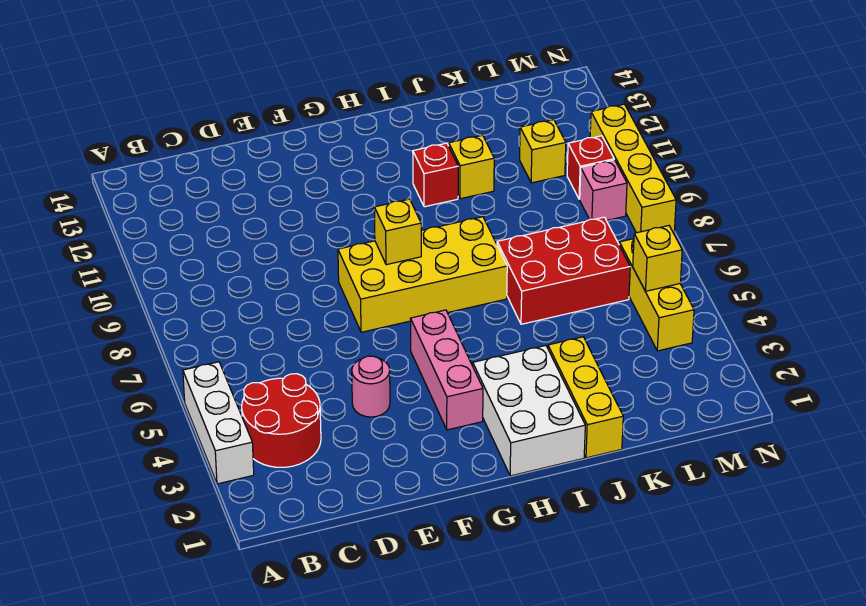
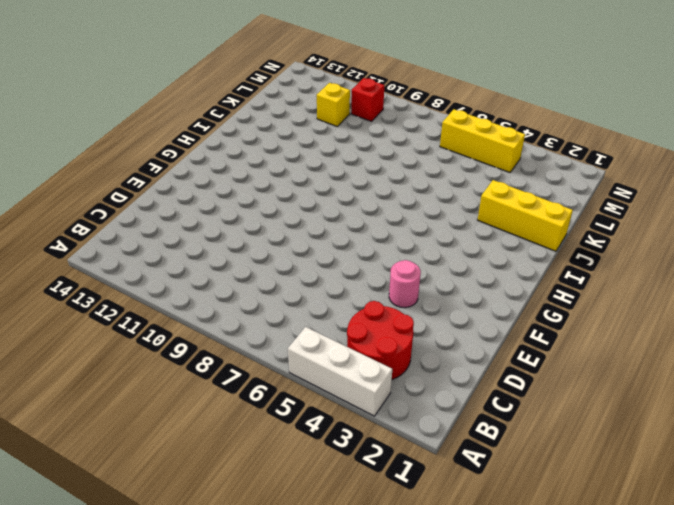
none -> yellow brick F7:I8 level 1
none -> pink brick G3:G5 level 1
none -> white brick H1:I3 level 1

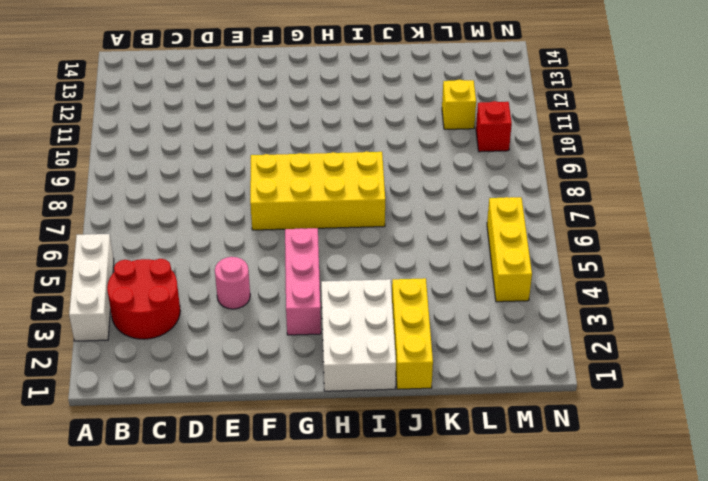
none -> red brick I11 level 1
none -> red brick J6:L7 level 1
none -> yellow brick J11 level 1

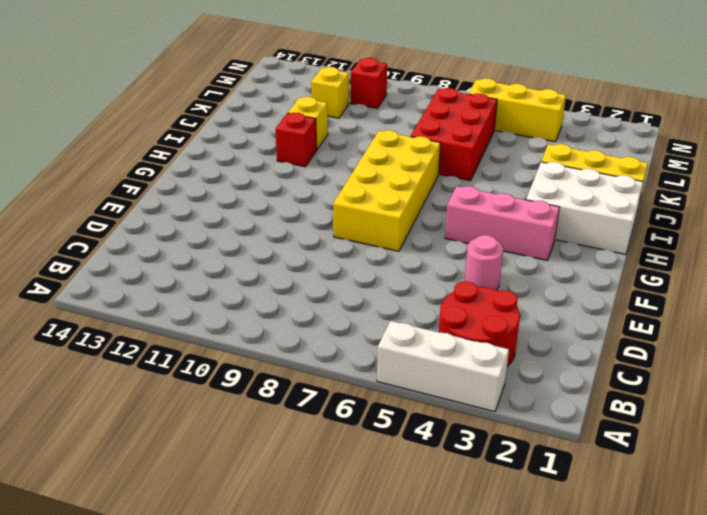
none -> pink brick M9 level 1
none -> yellow brick N8:N11 level 1
none -> yellow brick G8 level 2

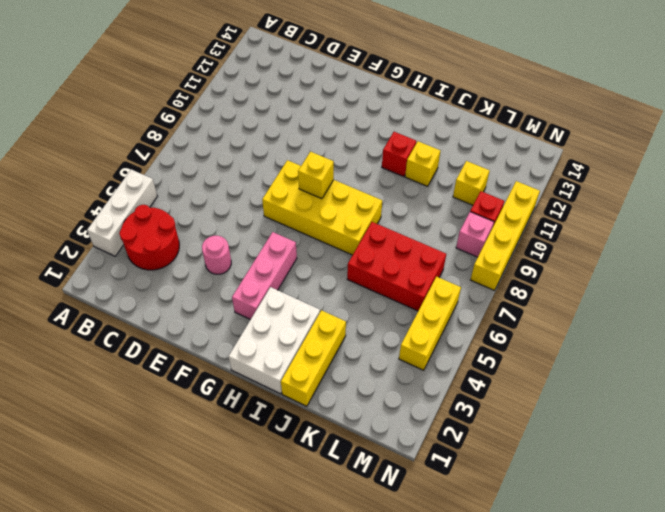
none -> yellow brick M5 level 2

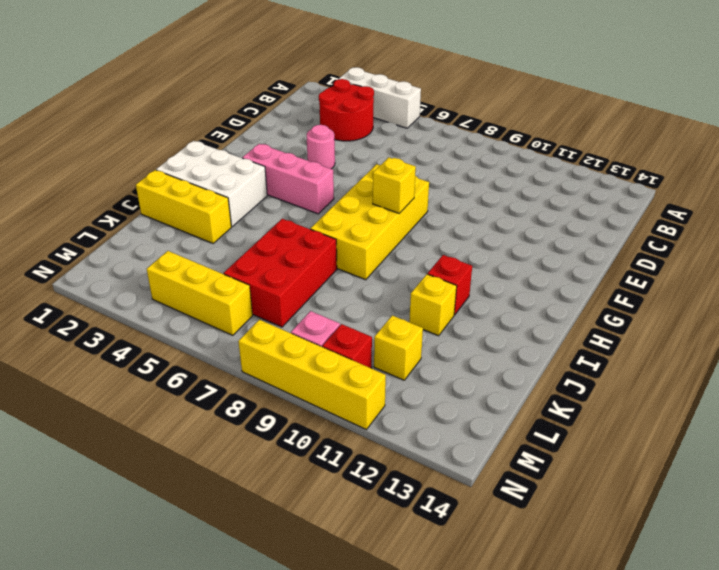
none -> yellow brick M5 level 2

